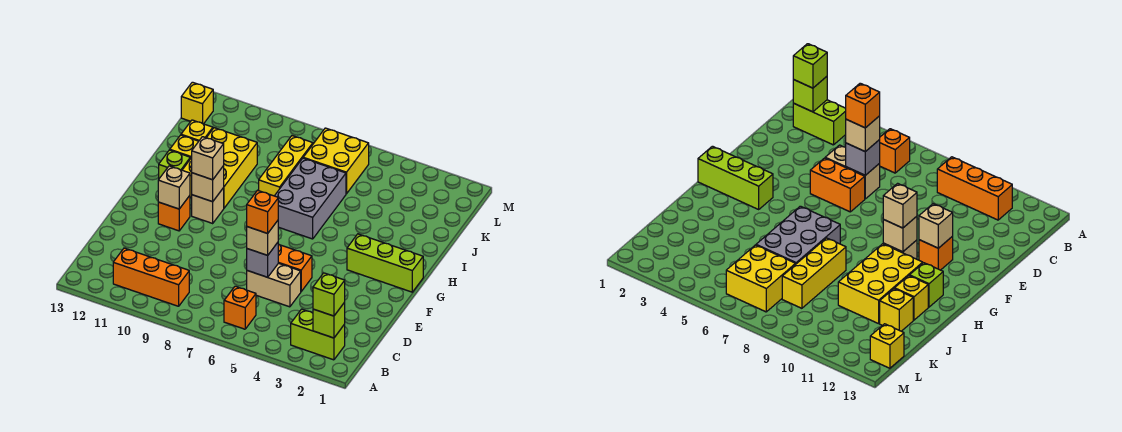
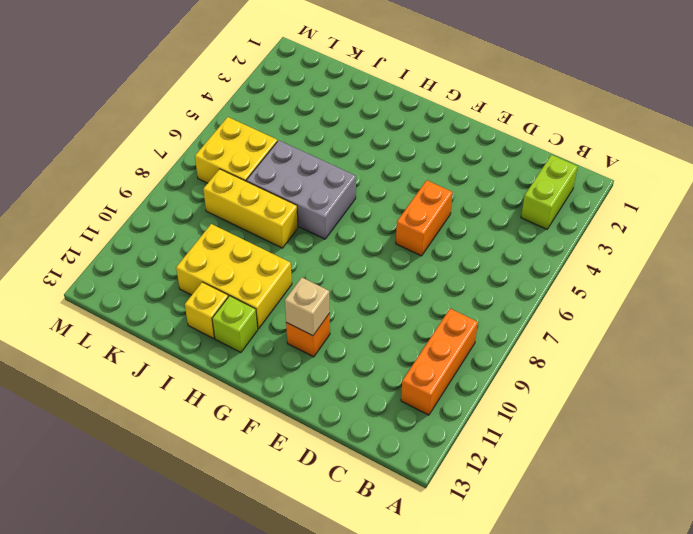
none -> orange brick B6 level 1
none -> tan brick D5:D6 level 1
none -> lime brick G1:G3 level 1

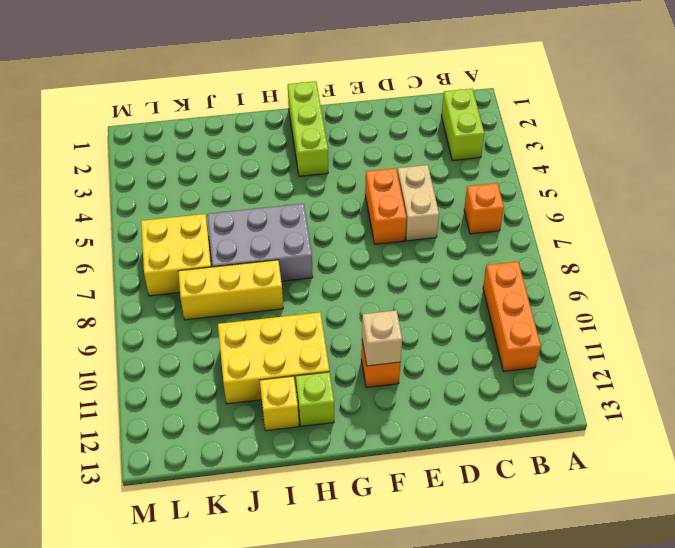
none -> tan brick G10 level 1
none -> yellow brick J12 level 1
none -> yellow brick L13 level 1

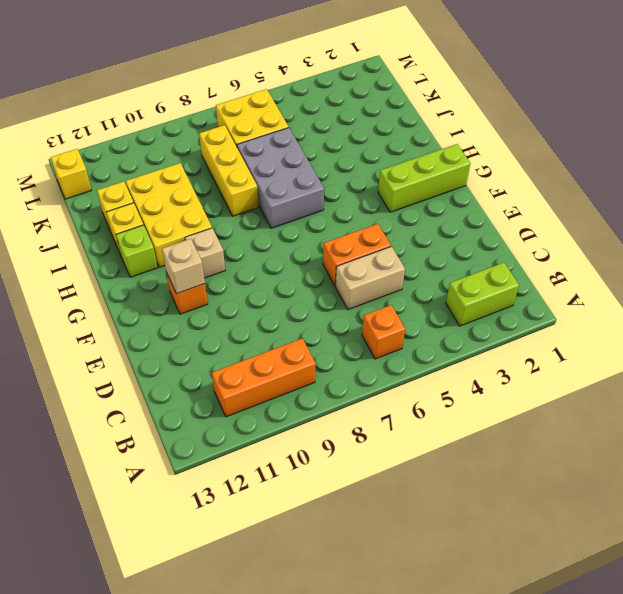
none -> lime brick B2 level 2
none -> grey brick D6 level 2
none -> tan brick G10 level 2

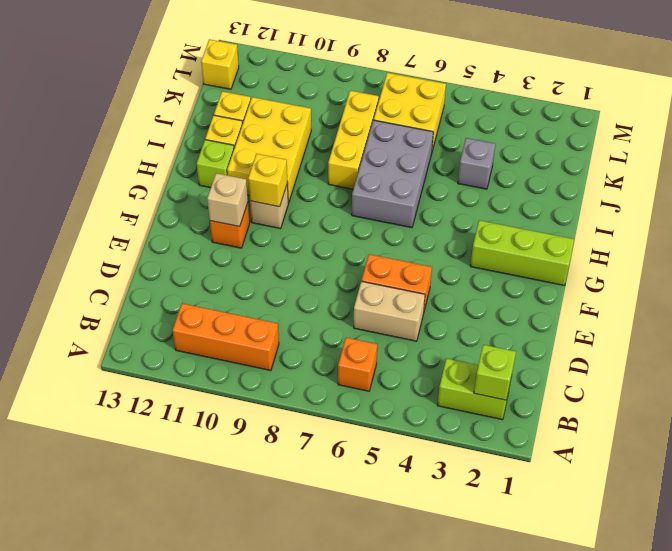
yellow brick G10 level 2 -> tan brick G10 level 2
grey brick J4 level 1 -> grey brick D6 level 2
none -> lime brick B2 level 3
none -> tan brick D6 level 3
none -> tan brick G10 level 3

